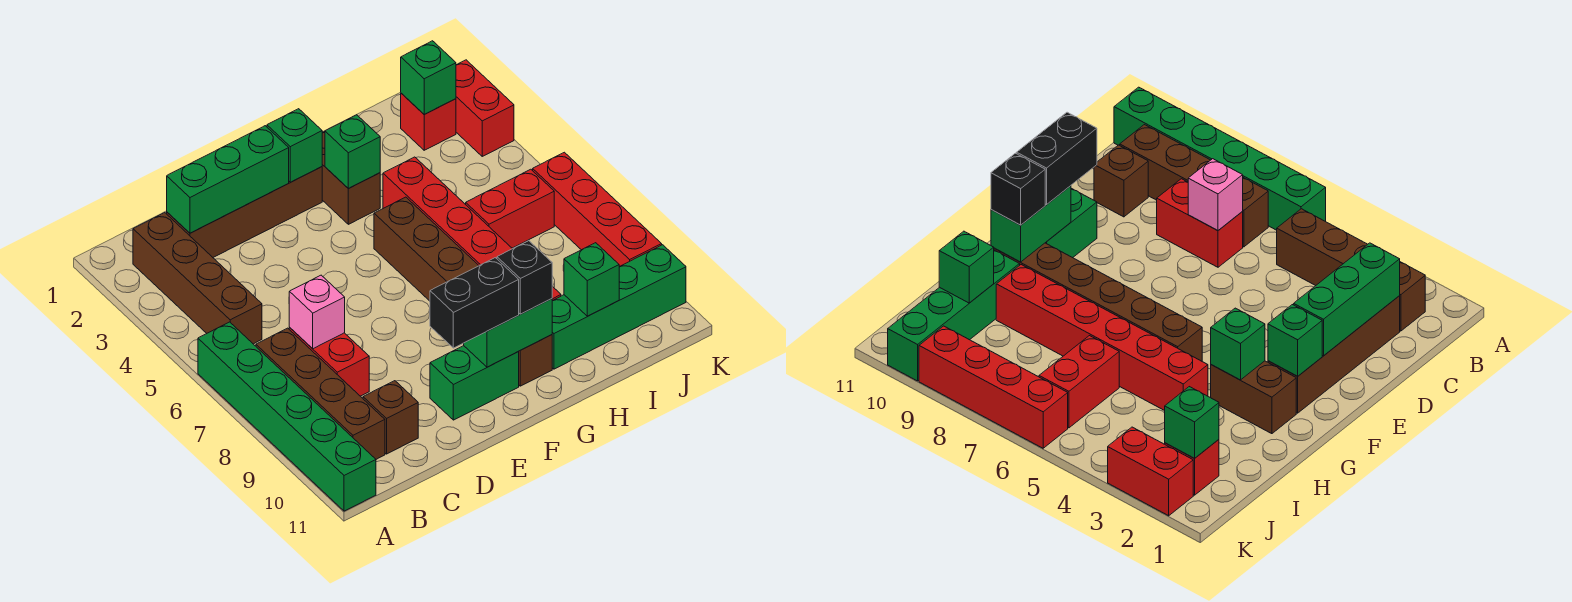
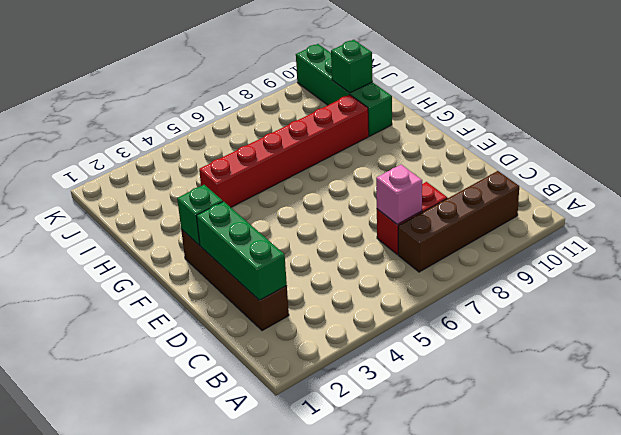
none -> green brick A6:A11 level 1
none -> brown brick B2:B5 level 1
none -> brown brick C10 level 1

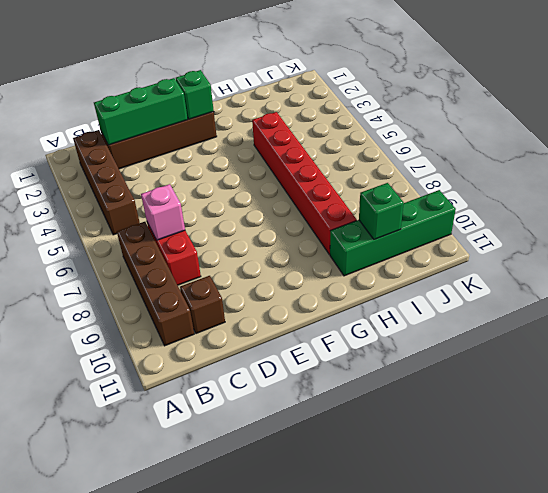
none -> green brick A6:A11 level 1
none -> green brick E10:F10 level 1
none -> brown brick G2:G3 level 1

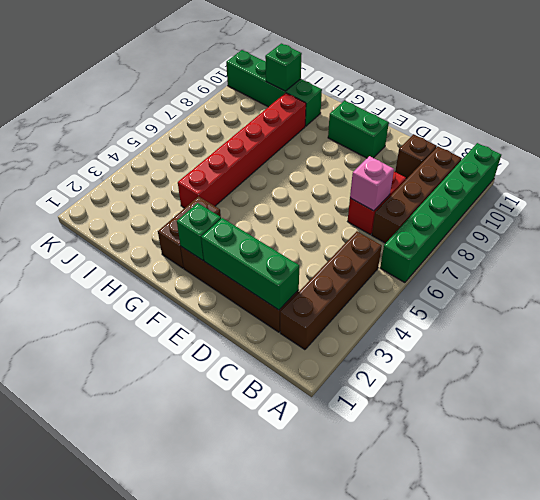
none -> brown brick G5:G10 level 1
none -> red brick I6:J6 level 1
none -> red brick J2 level 1

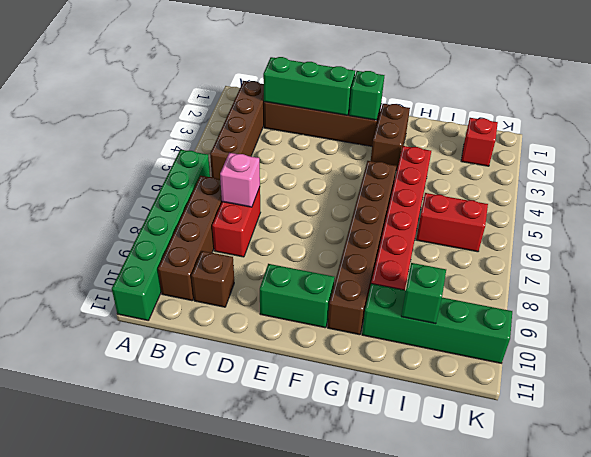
none -> red brick K2:K3 level 1
none -> red brick K6:K9 level 1
none -> green brick F10:G10 level 2

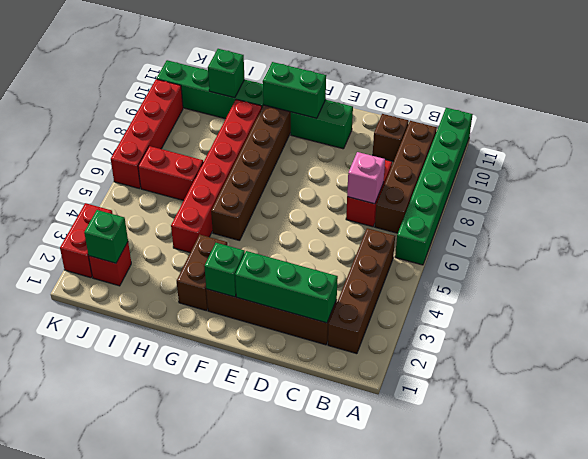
none -> green brick G3 level 2
none -> black brick E10:F10 level 3
none -> black brick G10 level 3

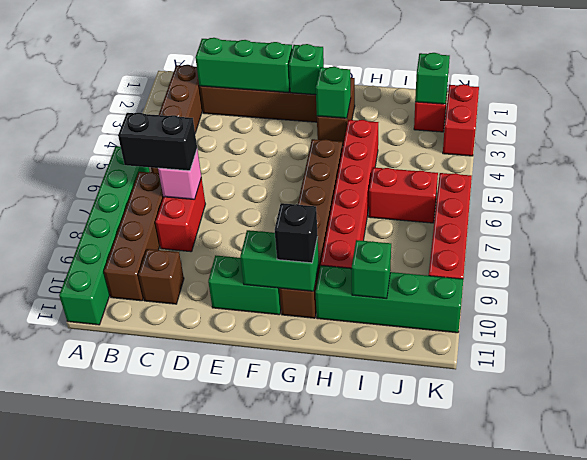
black brick B7:C7 level 3 -> black brick E10:F10 level 3

